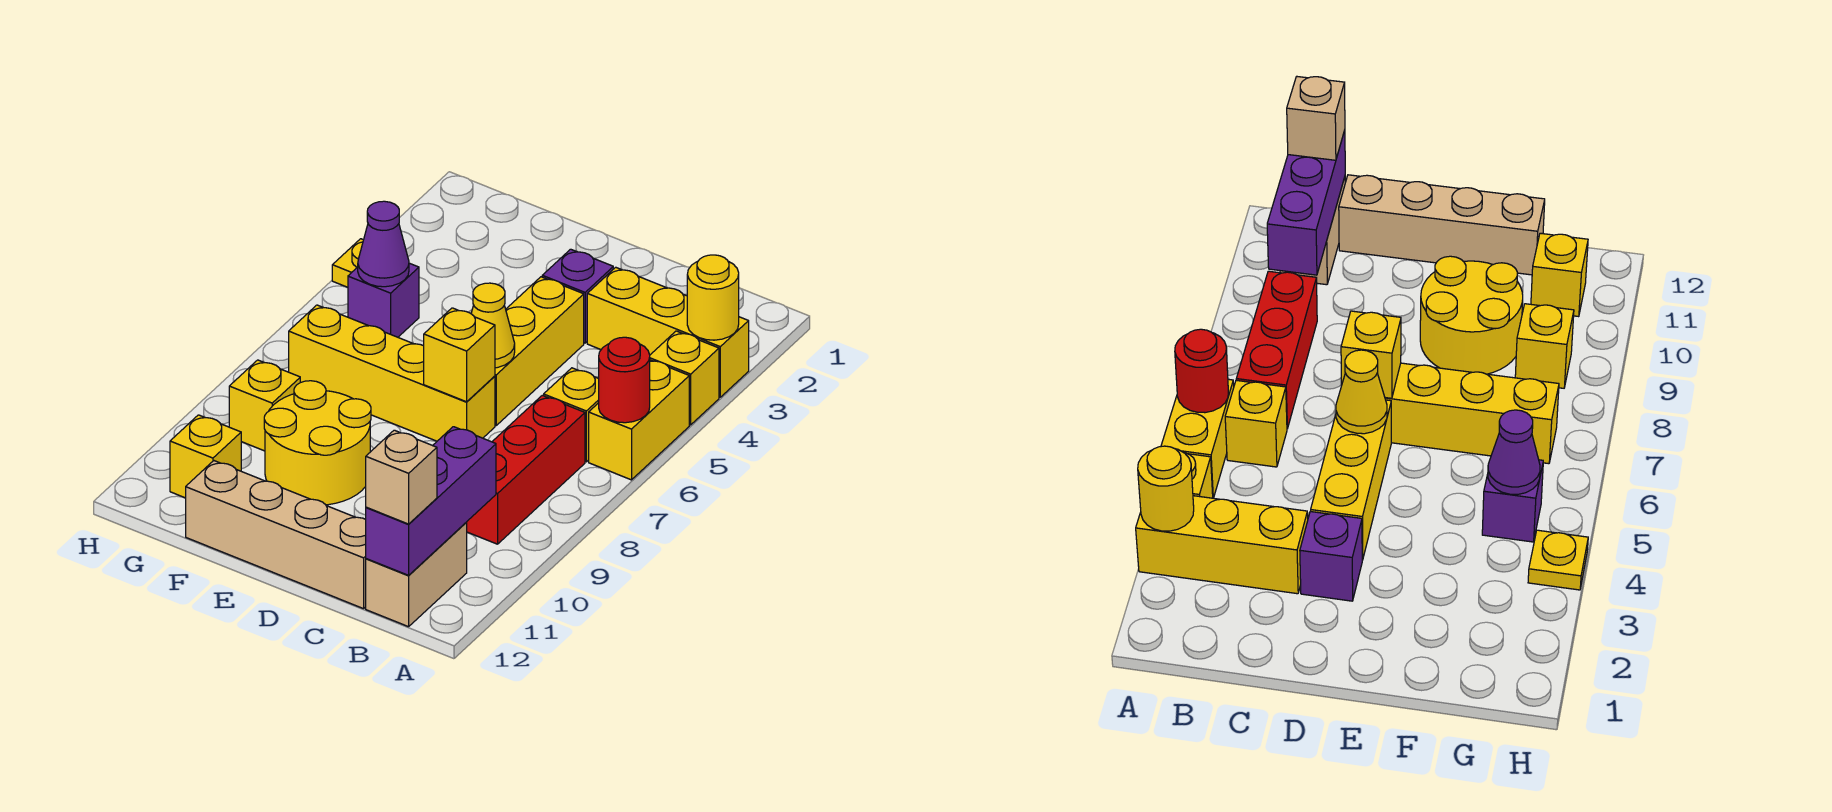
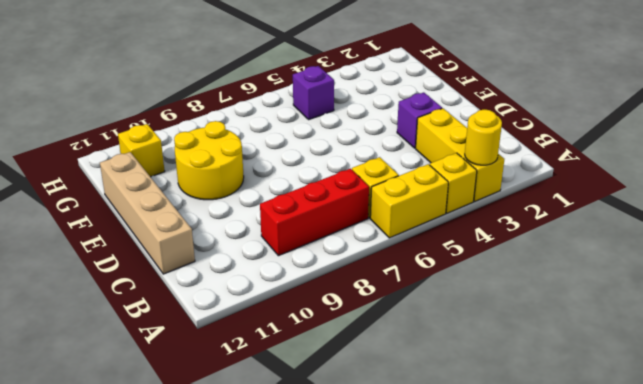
none -> tan brick B11:B12 level 1
none -> yellow brick D4:D6 level 1
none -> yellow brick D7:G7 level 1

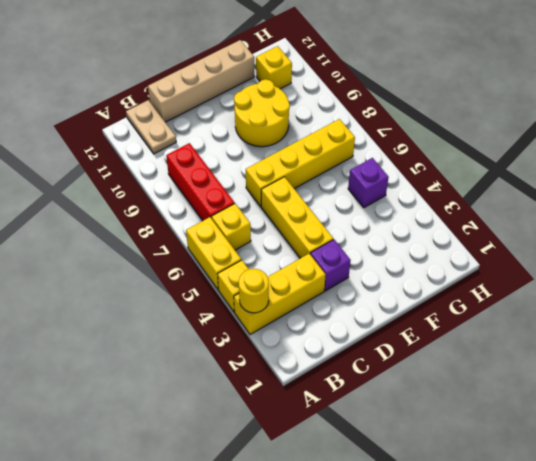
tan plate B11:B12 level 1 -> tan brick B11:B12 level 1
none -> yellow brick G9 level 1
none -> yellow plate H4 level 1
none -> red round brick A6 level 2

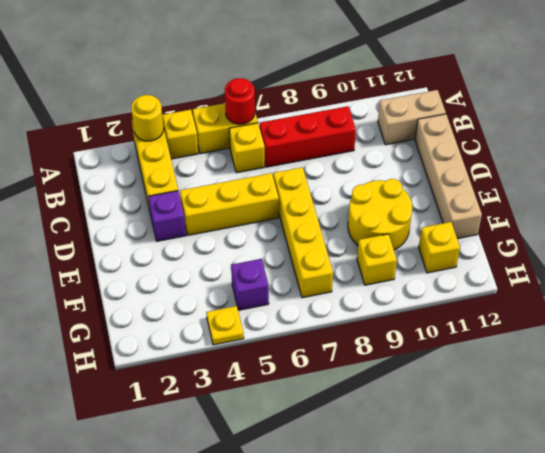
none -> purple brick B10:B12 level 2
none -> yellow cone D6 level 2
none -> yellow brick D7 level 2

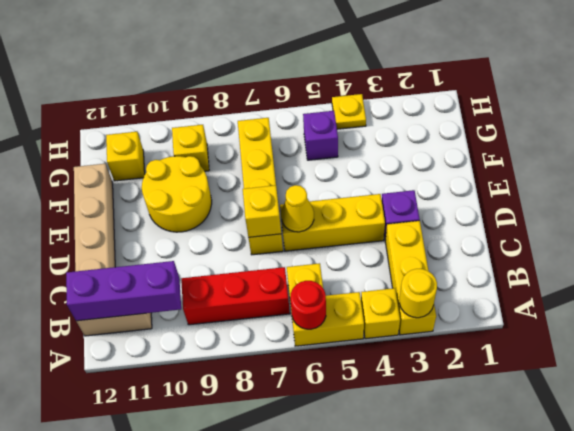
none -> purple cone G5 level 2
none -> tan brick B12 level 3

